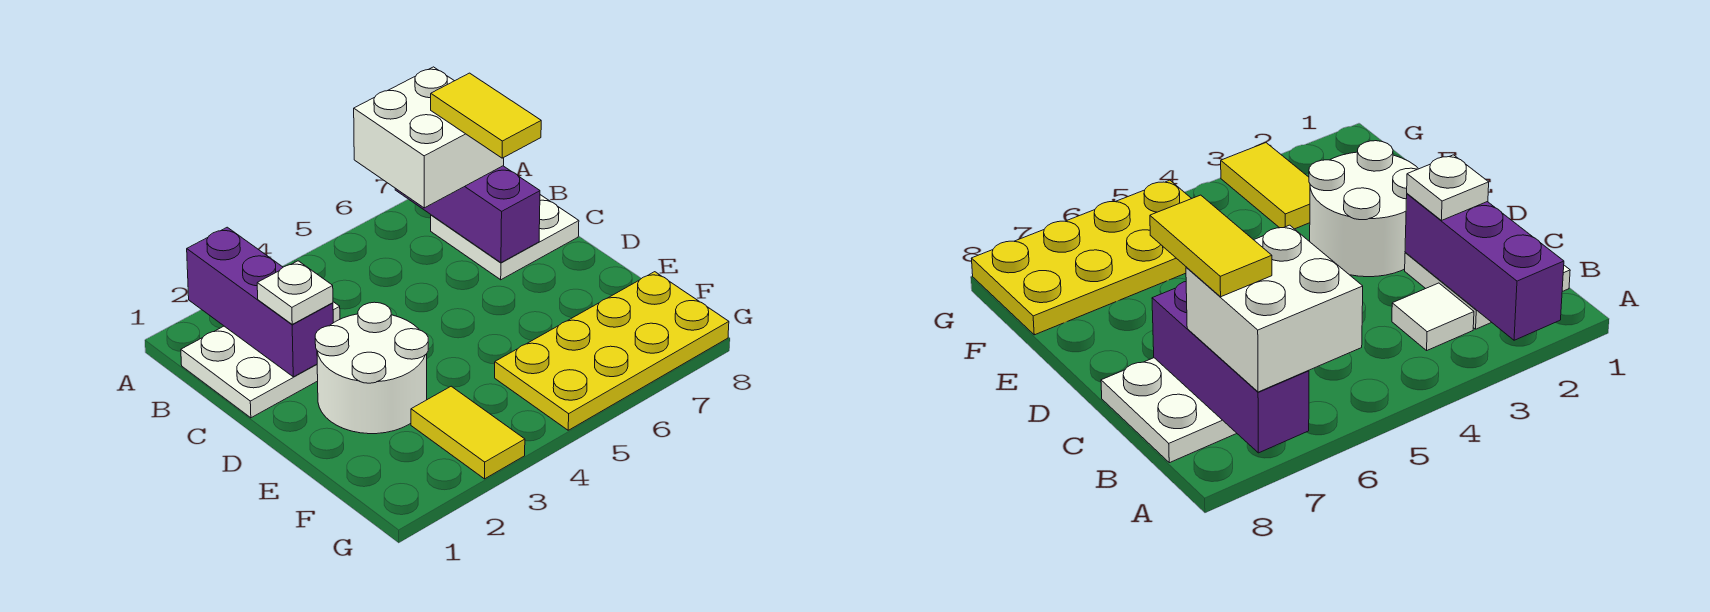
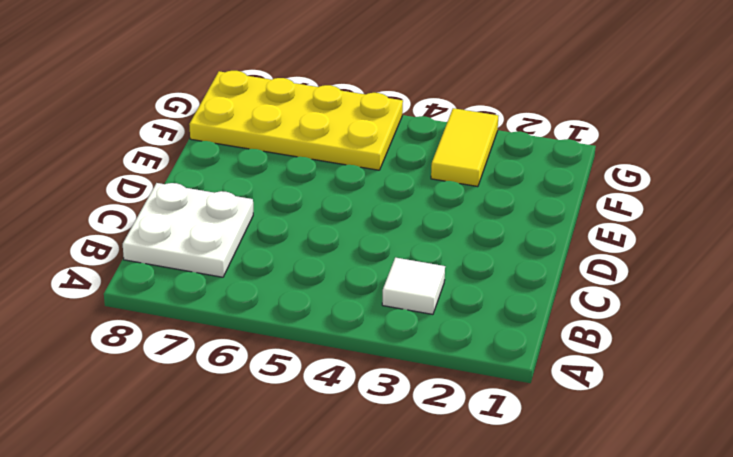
none -> white plate B1:C2 level 1
none -> white round brick D2:E3 level 1

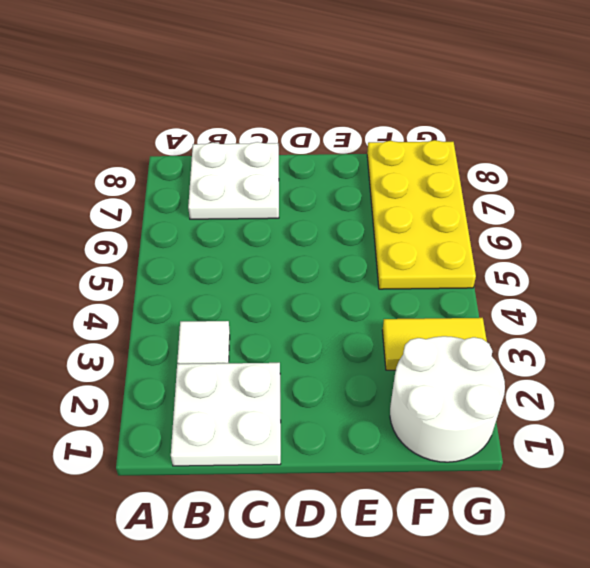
white round brick F1:G2 level 1 -> white round brick D2:E3 level 1
none -> purple brick A2:C2 level 2
none -> purple brick A7:C7 level 2

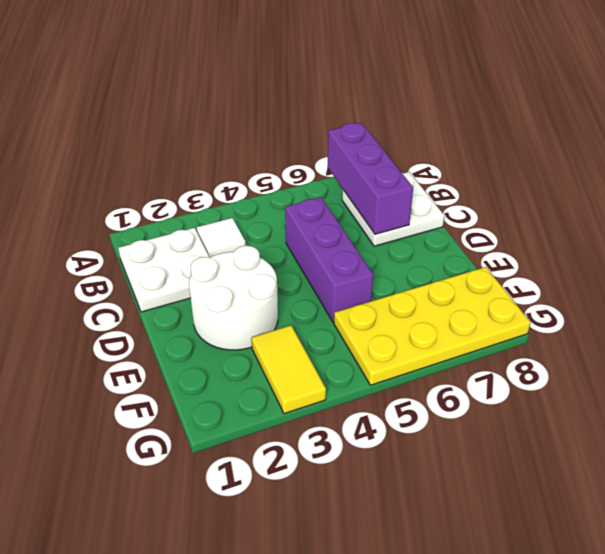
purple brick C5:E5 level 1 -> purple brick A2:C2 level 2
none -> white brick A6:B7 level 3
none -> white plate C2 level 3

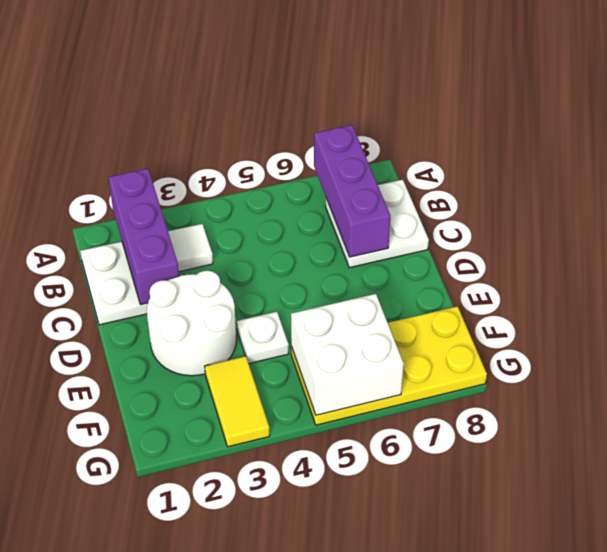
white plate E4 level 1 -> white plate C2 level 3
white brick F5:G6 level 2 -> white brick A6:B7 level 3
none -> yellow tile B7:C7 level 4

